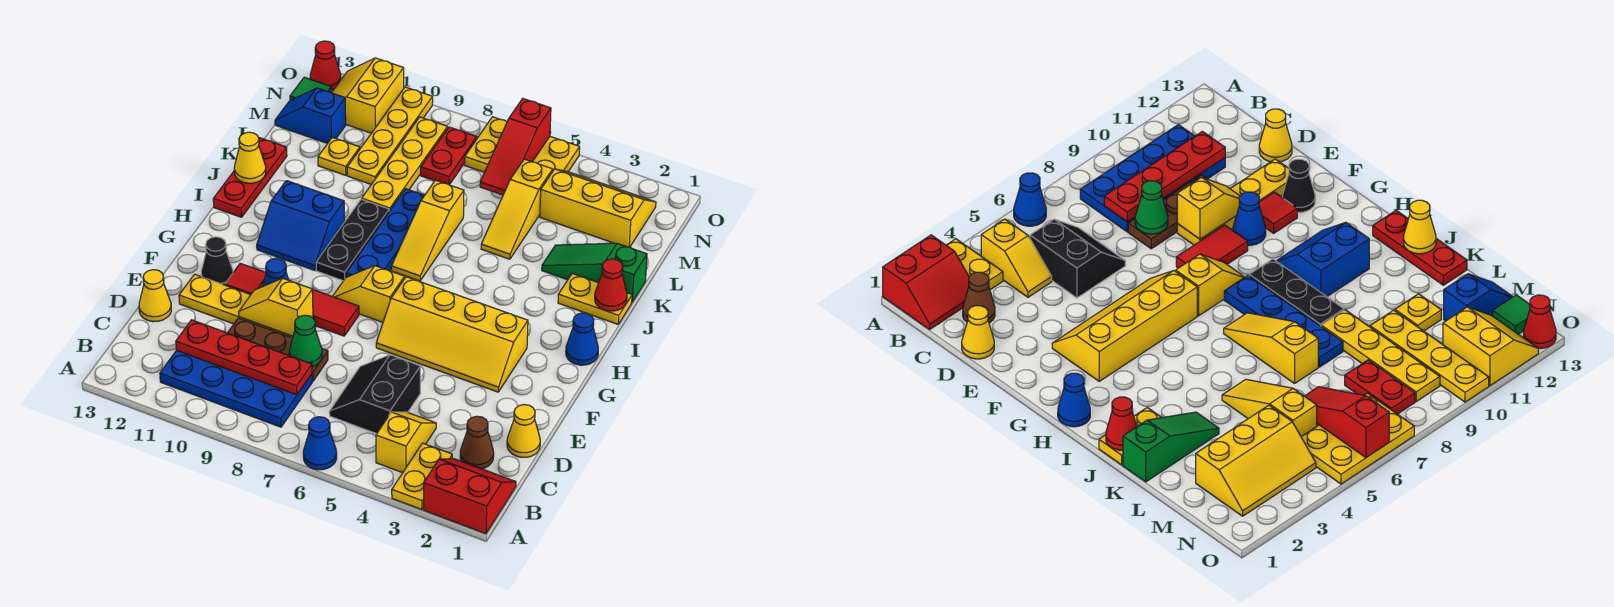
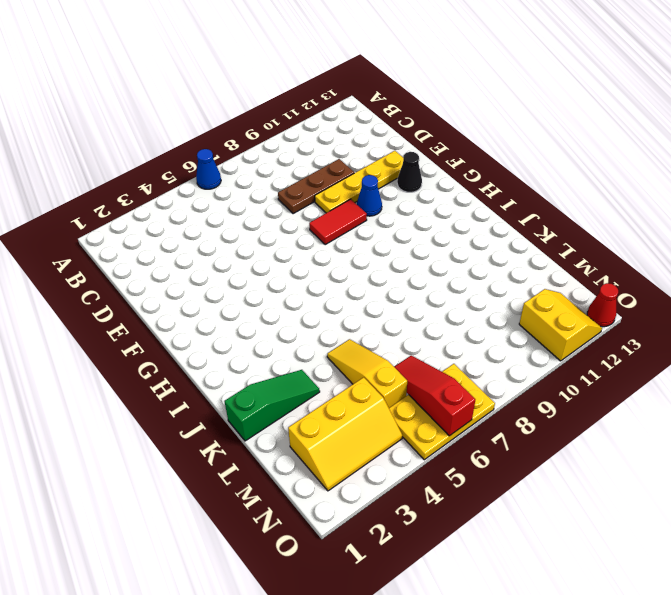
none -> red slope A1:B2 level 1 top A
none -> yellow plate A3:B3 level 1
none -> yellow slope B4:C4 level 1 top B
none -> blue plate B8:C11 level 1

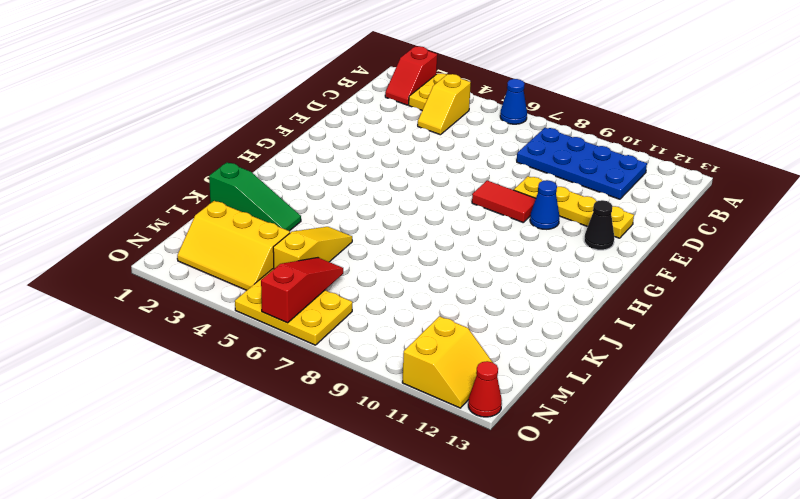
red slope A2:B2 level 1 top A -> red slope A1:B2 level 1 top A
none -> brown cone C2 level 1
none -> black slope C5:D6 level 1 top 5
none -> yellow cone D1 level 1
none -> brown plate D8:D10 level 1

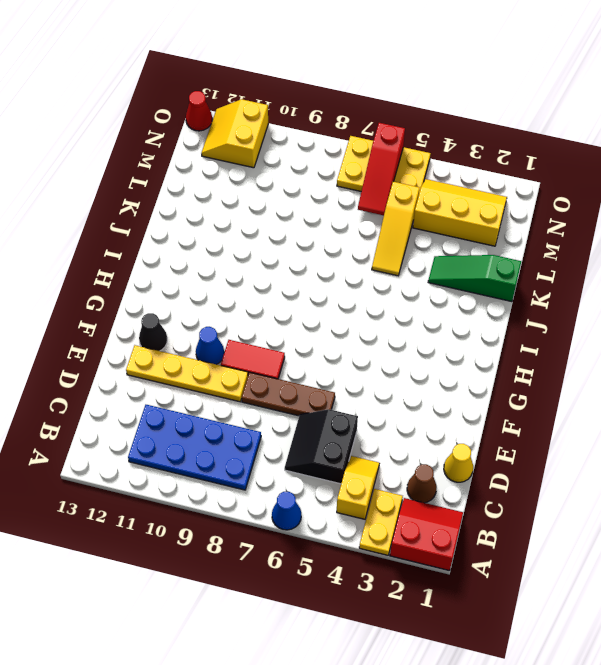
brown plate E6:E8 level 1 -> brown plate D8:D10 level 1
none -> yellow cone D13 level 1
none -> yellow slope F3:G6 level 1 top G
none -> red tile F11 level 1
none -> yellow slope G7:G8 level 1 top 7

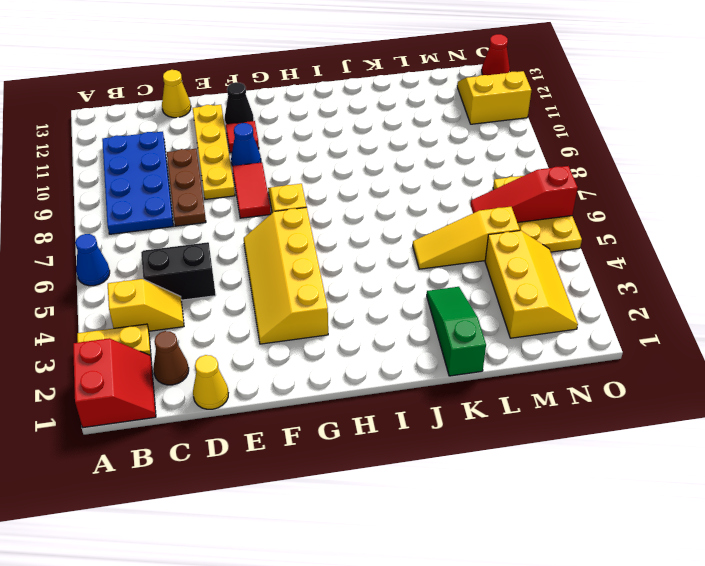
none -> blue cone H1 level 1
none -> blue plate H8:K8 level 1
none -> black plate H9:J9 level 1
none -> blue slope H10:I11 level 1 top I

